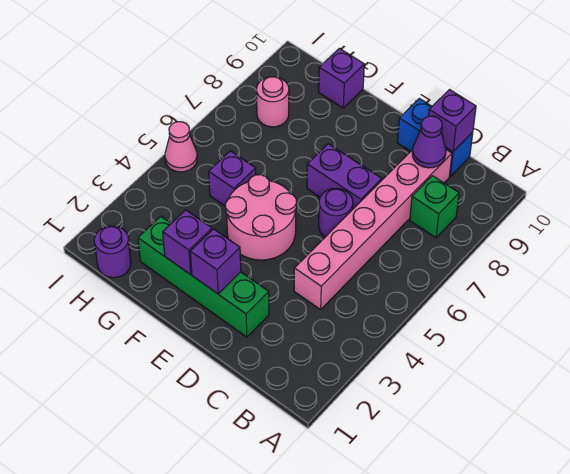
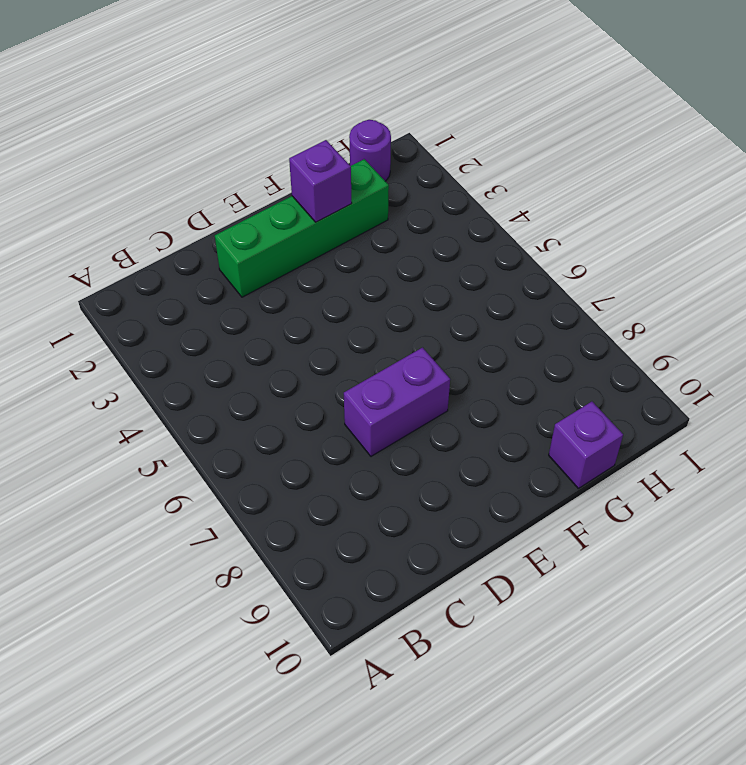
none -> green brick B8 level 1
none -> pink brick C4:C9 level 1
none -> blue brick C10:D10 level 1

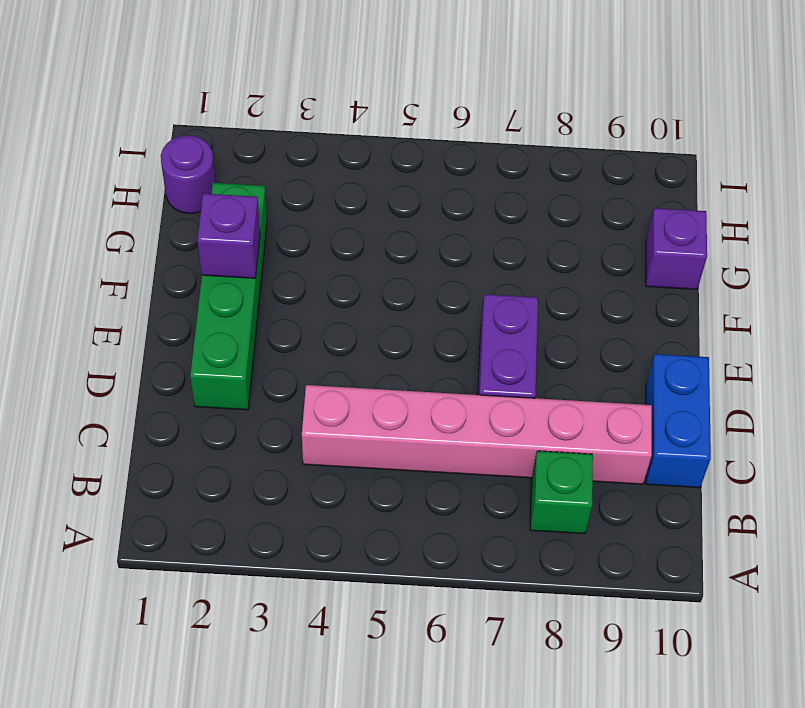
none -> purple round brick D6 level 1
none -> pink round brick E4:F5 level 1
none -> purple brick G5 level 1

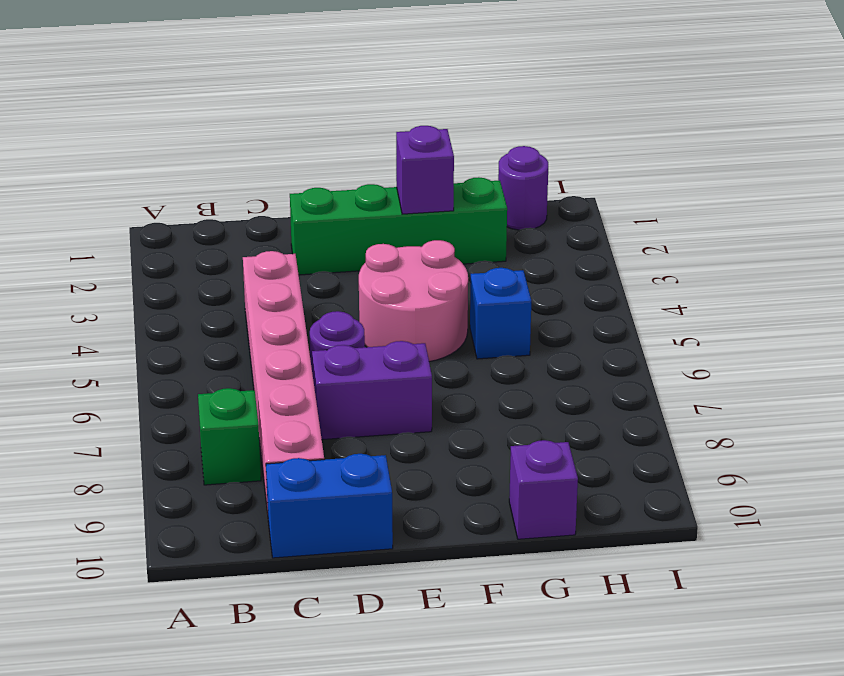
blue brick G5 level 1 -> purple brick G5 level 1
none -> pink round brick H8 level 1
none -> pink cone I5 level 1
none -> purple cone C9 level 2

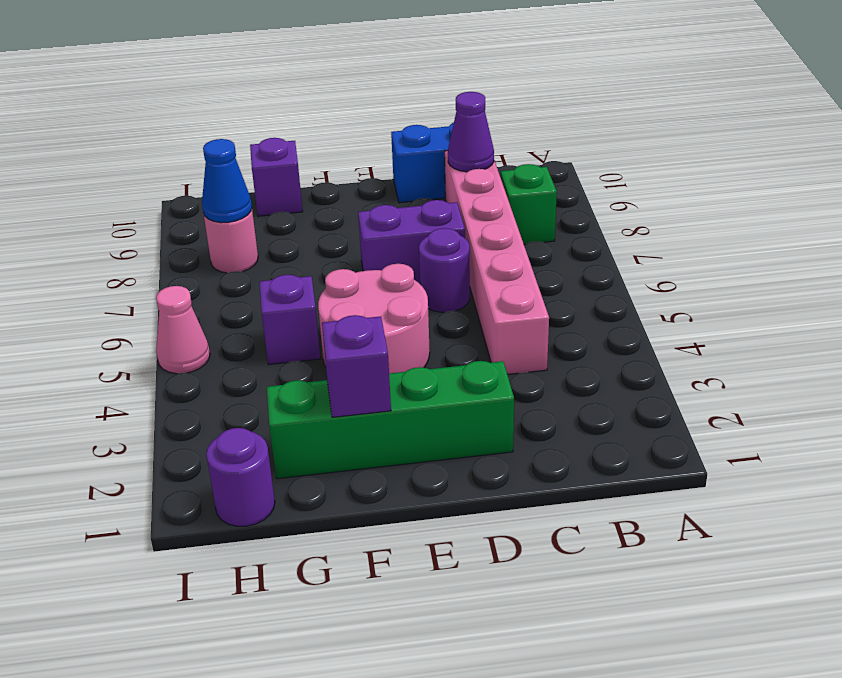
blue cone H8 level 2 -> none
none -> purple brick C10 level 2
none -> purple brick E2 level 2

